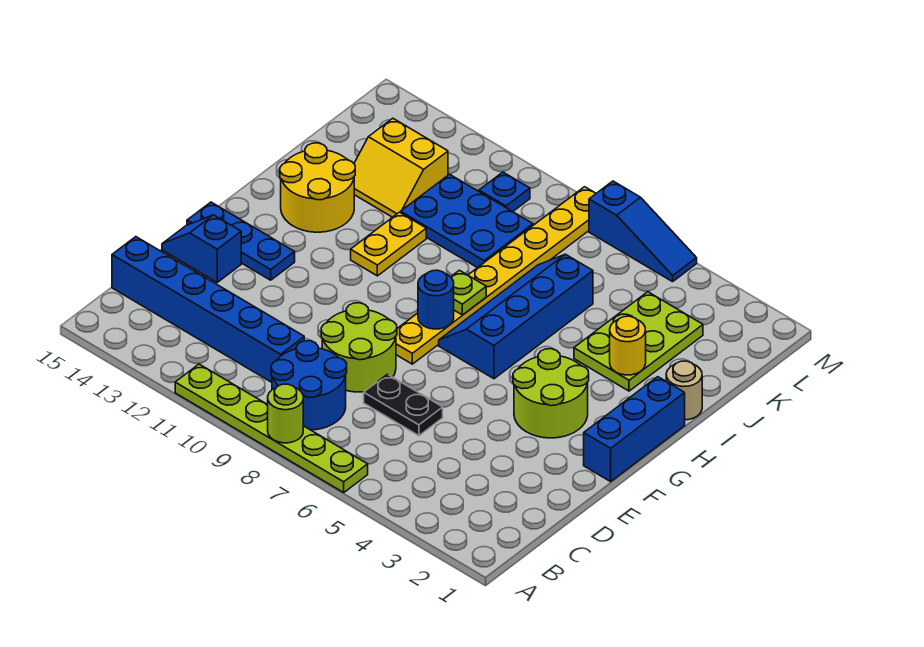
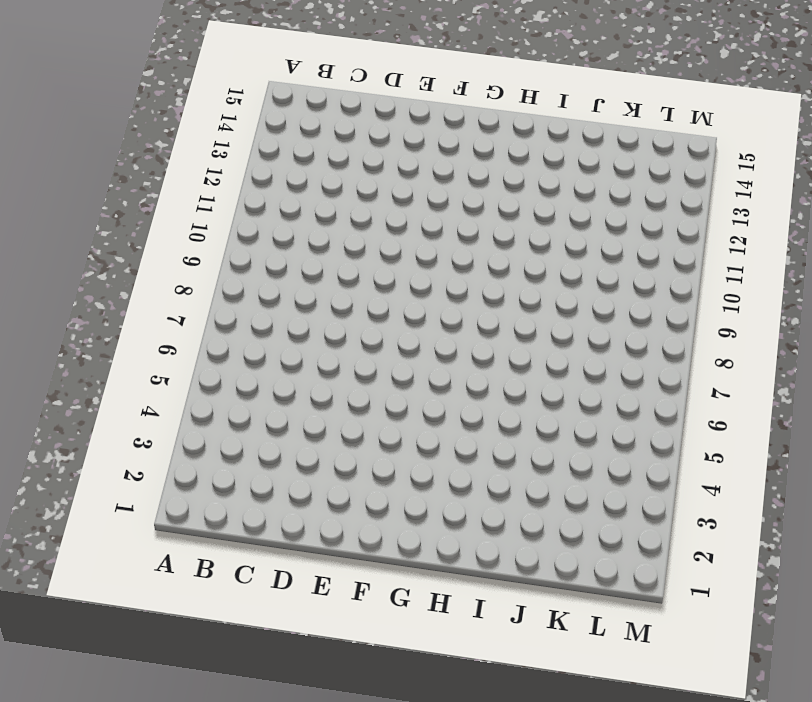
none -> lime plate A6:A11 level 1
none -> blue round brick B8:C9 level 1
none -> blue brick C10:C15 level 1

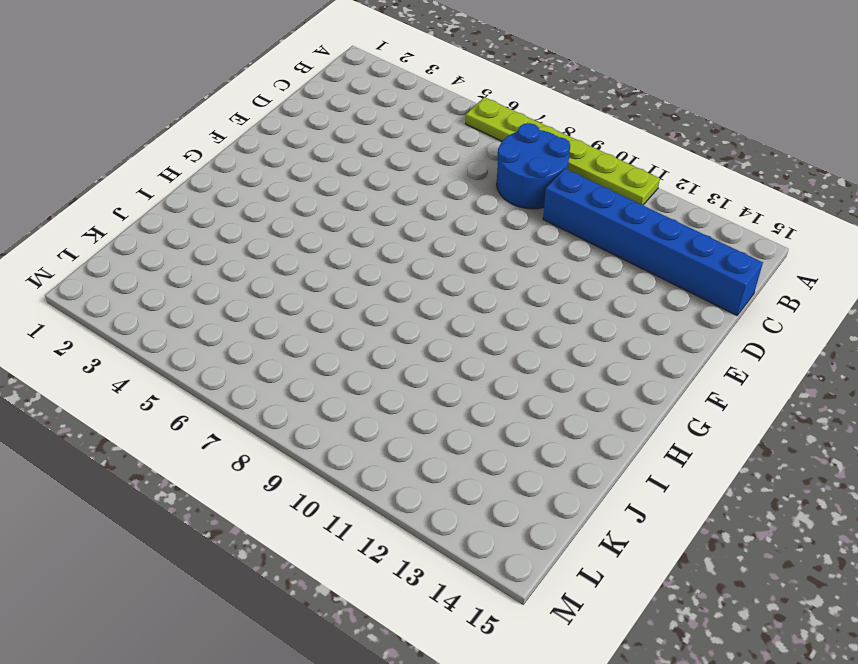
none -> black plate D6:D7 level 1
none -> lime round brick D8:E9 level 1
none -> blue slope E14:E15 level 1 top 14

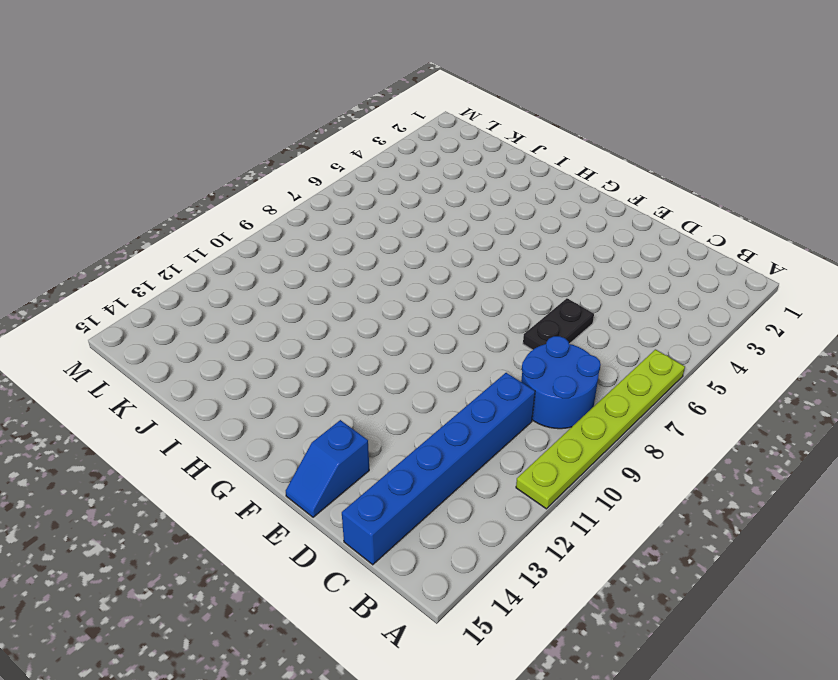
none -> lime round brick D8:E9 level 1
none -> blue brick F1:H1 level 1
none -> lime round brick F3:G4 level 1

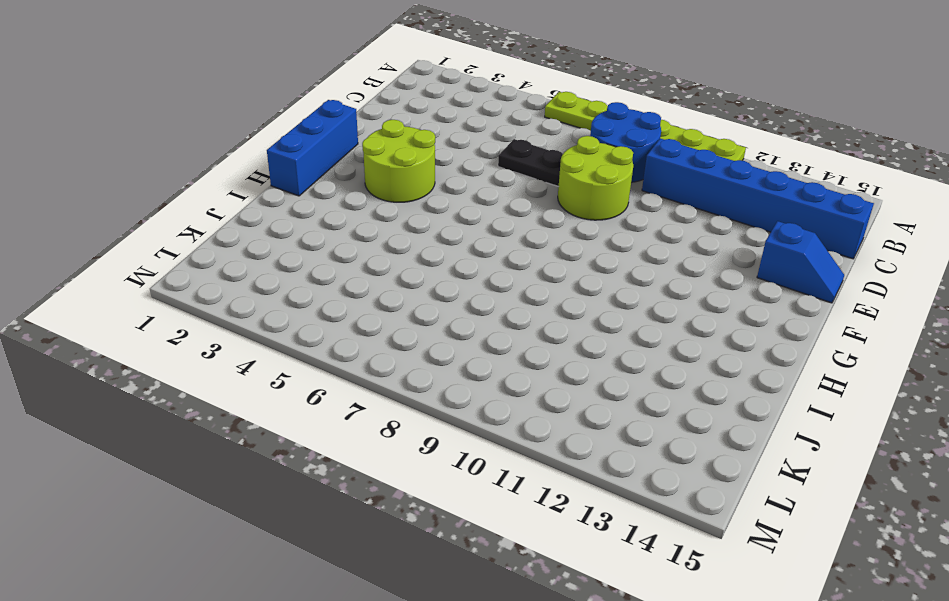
none -> yellow plate F8:M8 level 1
none -> blue plate F13:F15 level 1
none -> blue slope G6:J7 level 1 top 6

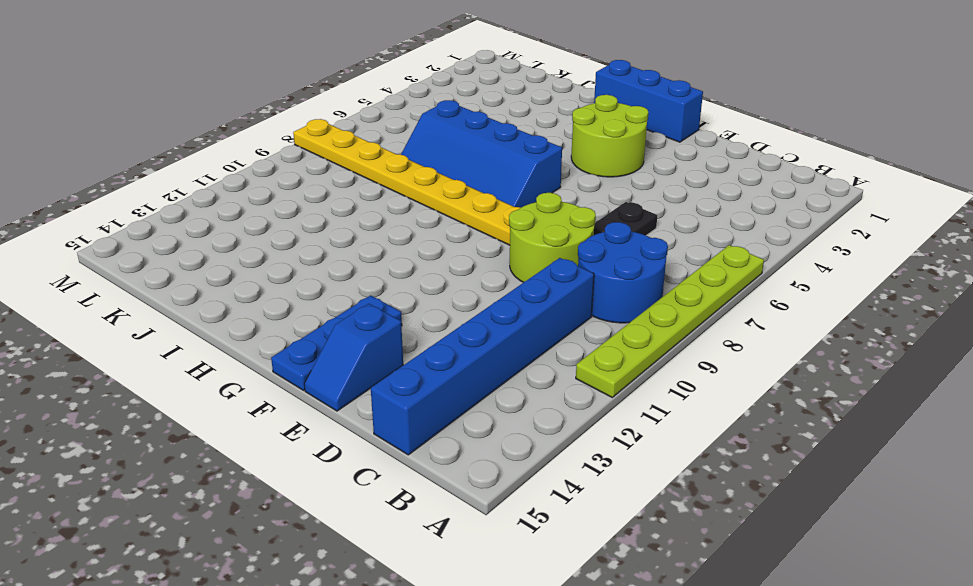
none -> yellow plate H11:I11 level 1
none -> yellow round brick H13:I14 level 1
none -> tan round brick I1 level 1

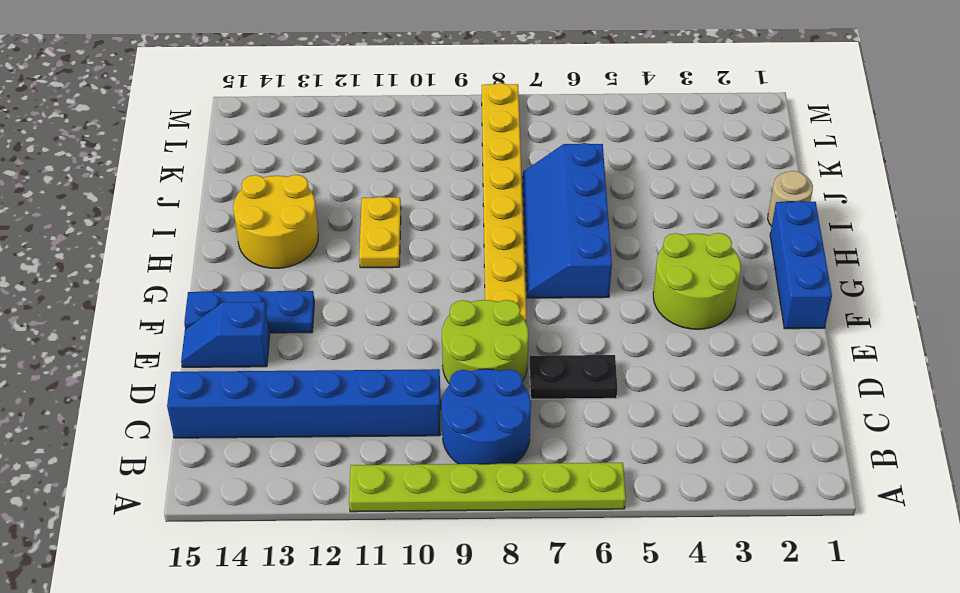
none -> lime plate I3:K4 level 1
none -> blue plate J9:K11 level 1
none -> yellow slope J12:K13 level 1 top K

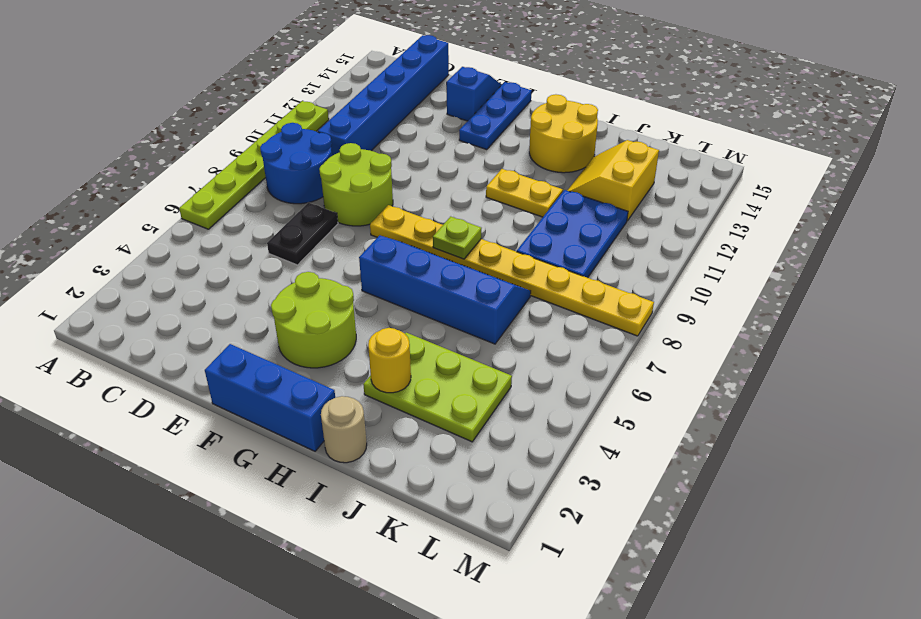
none -> blue plate L10 level 1
none -> blue slope M5:M7 level 1 top 7
none -> lime round brick A8 level 2

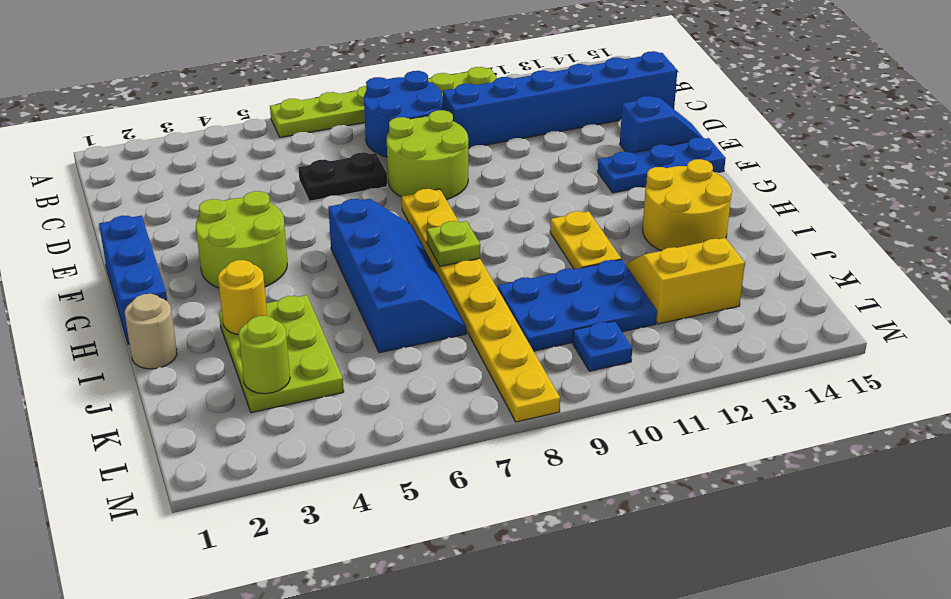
lime round brick K3 level 2 -> lime round brick A8 level 2
none -> blue slope M5:M7 level 1 top 7
none -> blue round brick G8 level 2

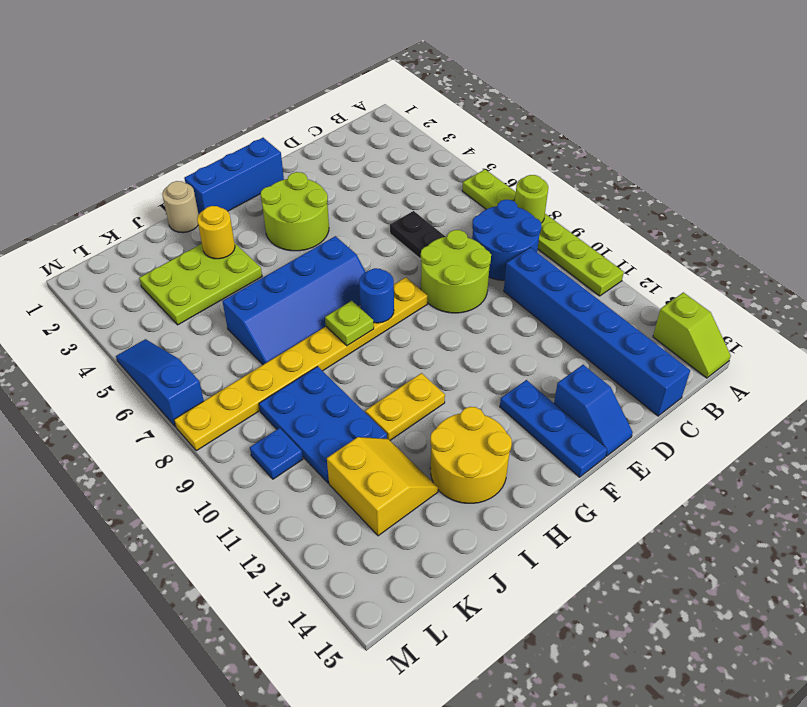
lime slope A14:A15 level 1 top 14 -> none

